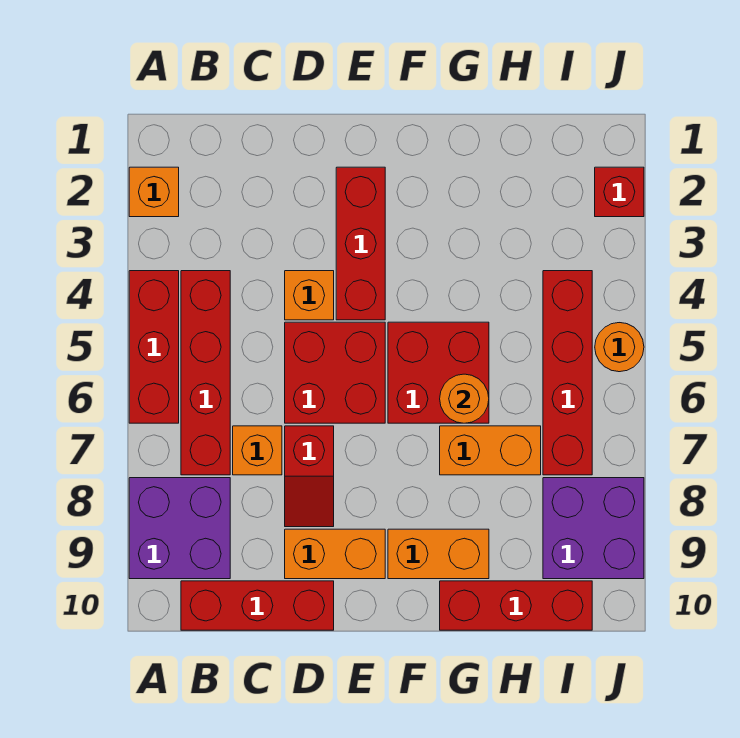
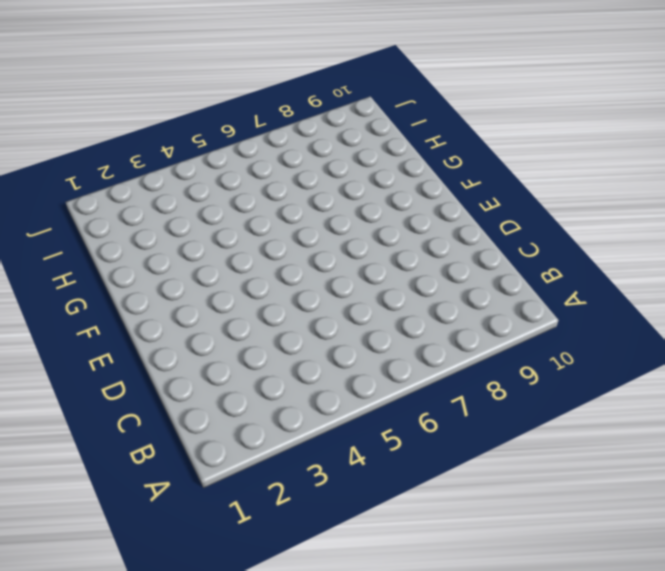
none -> orange brick A2 level 1
none -> red brick A4:A6 level 1
none -> purple brick A8:B9 level 1

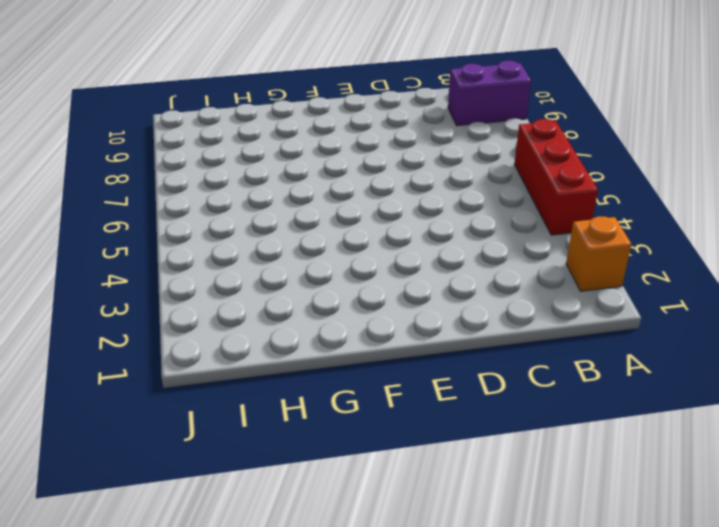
purple brick A9:B9 level 1 -> purple brick A8:B9 level 1
none -> red brick B4:B7 level 1
none -> red brick B10:D10 level 1
none -> orange brick C7 level 1

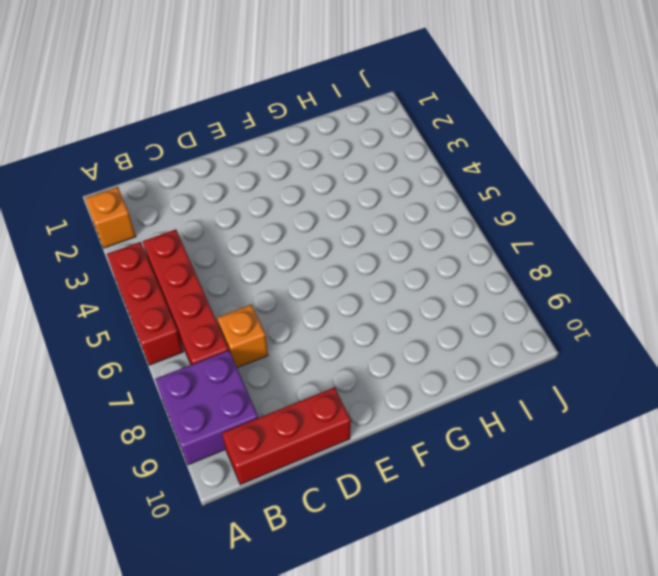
none -> orange brick D4 level 1
none -> red brick D5:E6 level 1
none -> red slope D7:D8 level 1 top 7

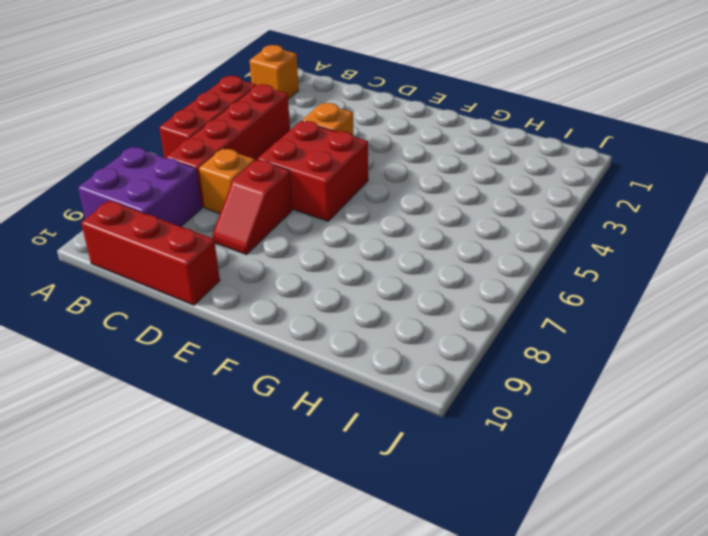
none -> orange brick D9:E9 level 1
none -> red brick E2:E4 level 1
none -> red brick F5:G6 level 1

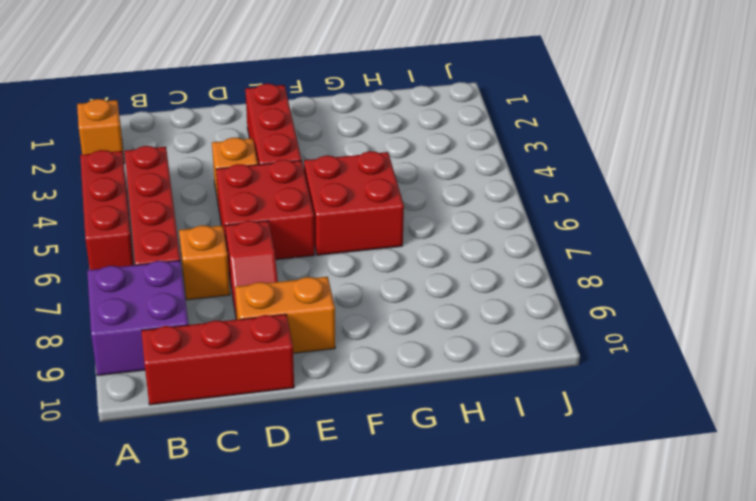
none -> orange brick F9:G9 level 1
none -> orange brick G7:H7 level 1
none -> red brick G10:I10 level 1

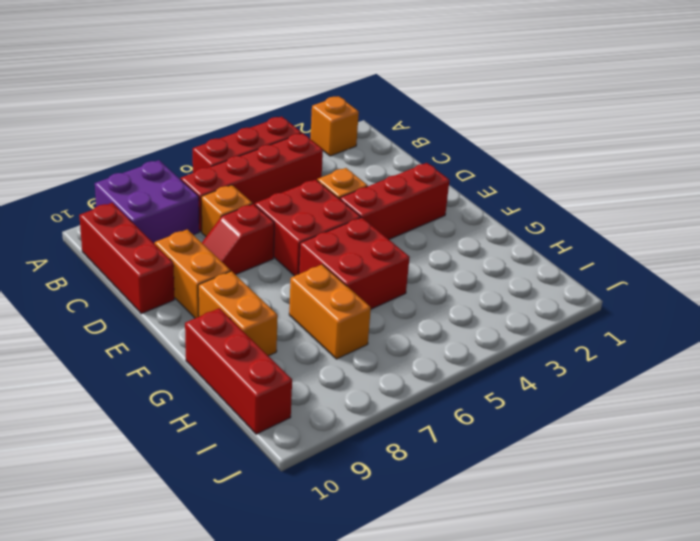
none -> red brick I4:I7 level 1
none -> purple brick I8:J9 level 1
none -> red brick J2 level 1

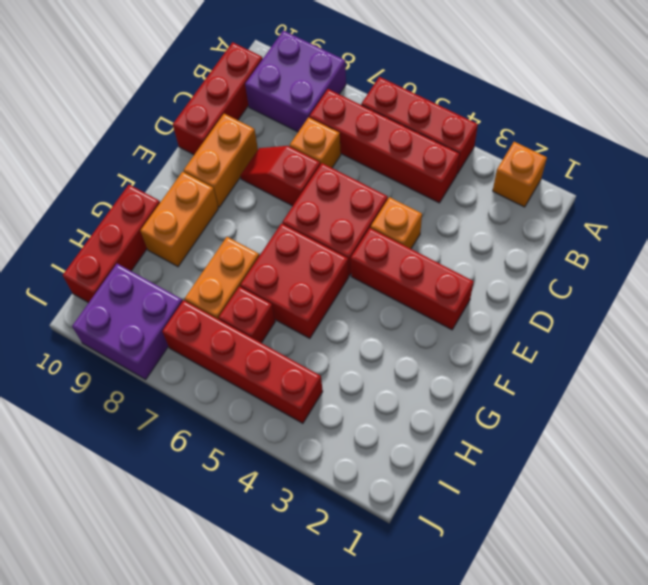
red brick H6 level 1 -> red brick J2 level 1
none -> orange round brick J5 level 1
none -> orange round brick G6 level 2

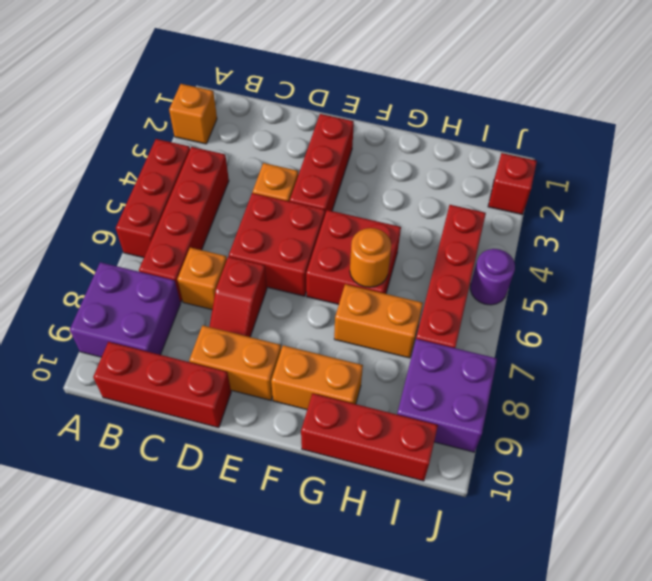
purple round brick J5 level 1 -> orange round brick J5 level 1

